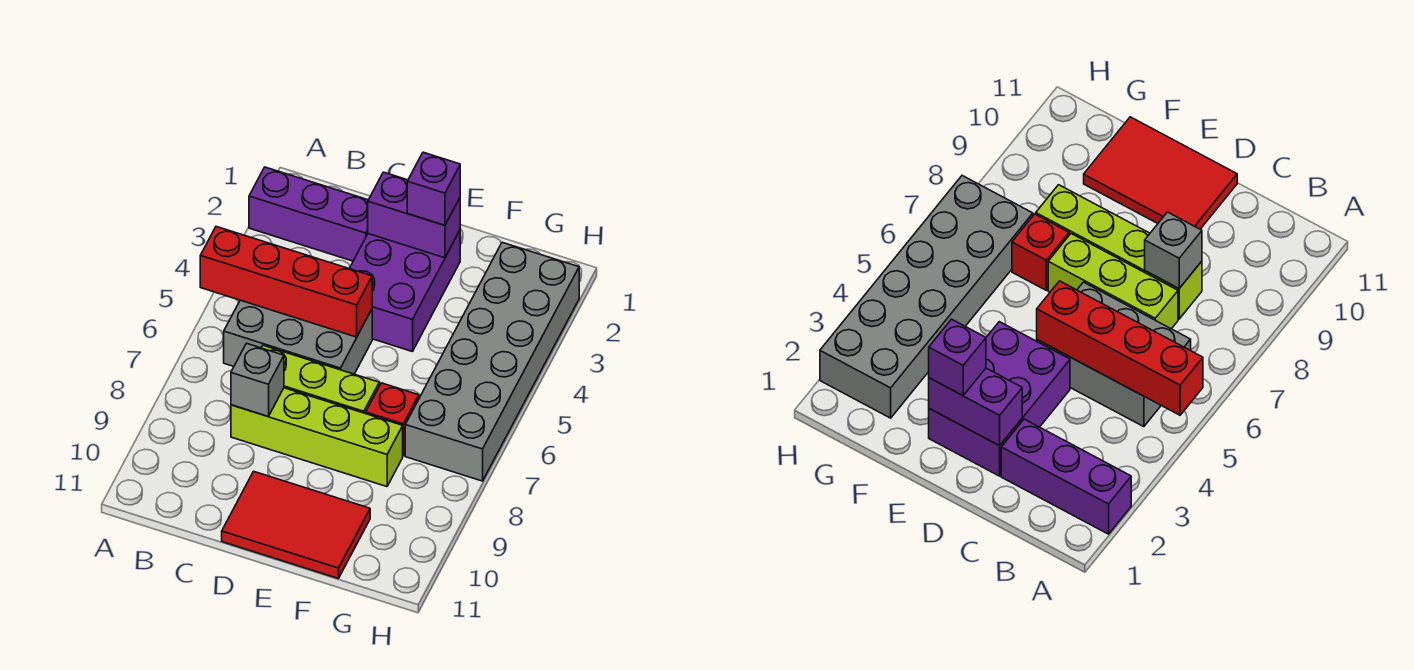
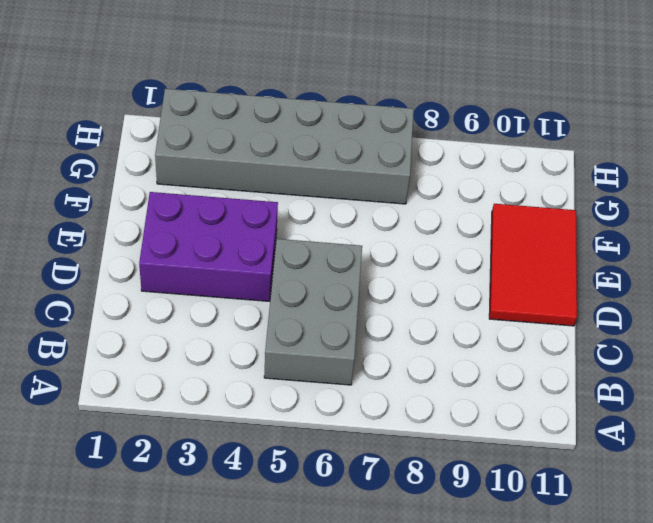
none -> purple brick A2:C2 level 1
none -> lime brick C7:E7 level 1
none -> lime brick C8:F8 level 1

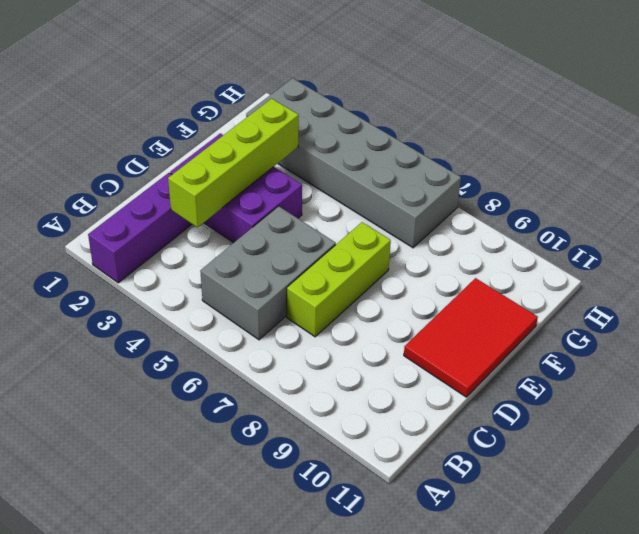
lime brick C3:F3 level 2 -> lime brick C8:F8 level 1
none -> red brick F7 level 1
none -> red brick A5:D5 level 2
none -> grey brick C8 level 2

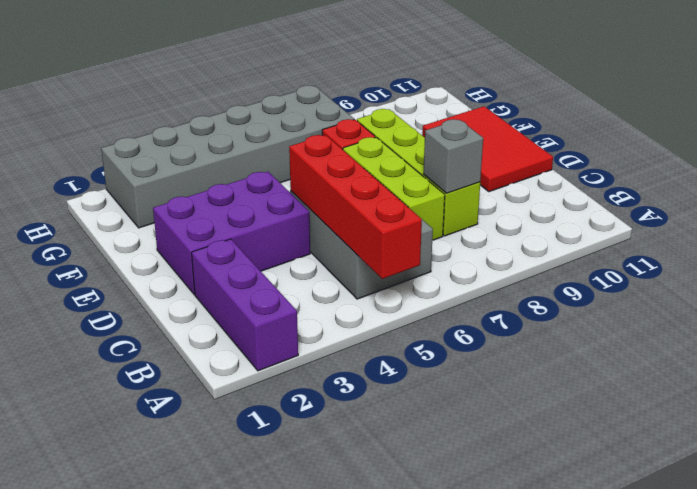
none -> purple brick D2:E2 level 2
none -> purple brick E2 level 3

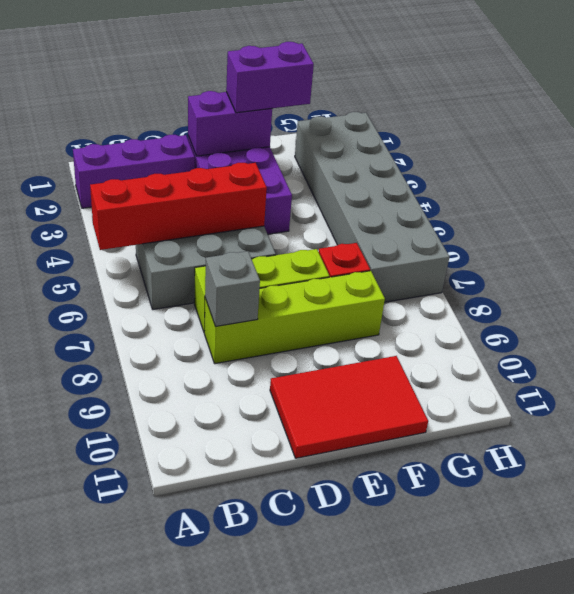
purple brick E2:F2 level 3 -> purple brick E2 level 3

